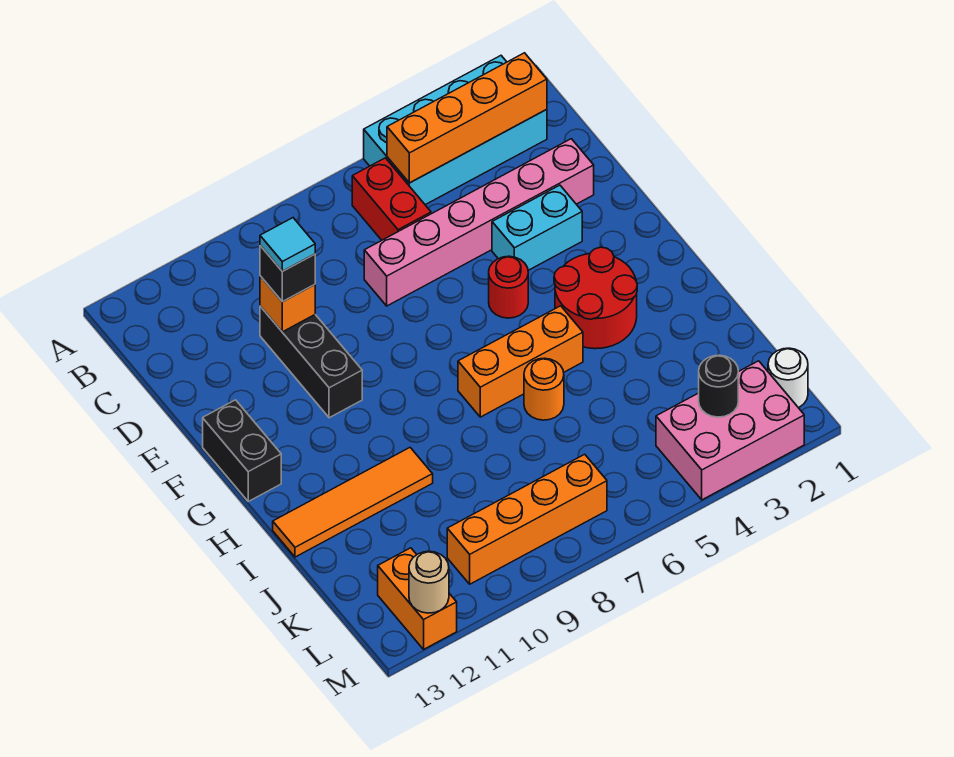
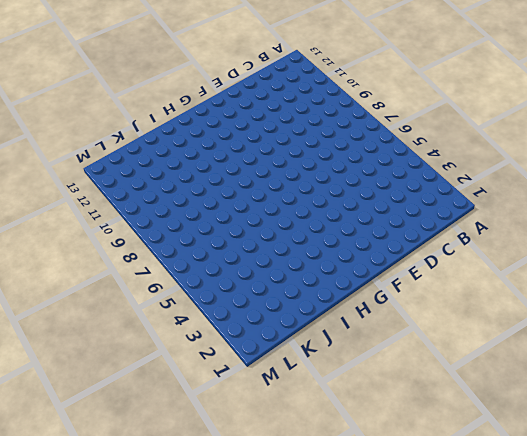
none -> cyan brick A2:B5 level 1
none -> red brick B6:C6 level 1
none -> pink brick D2:D7 level 1

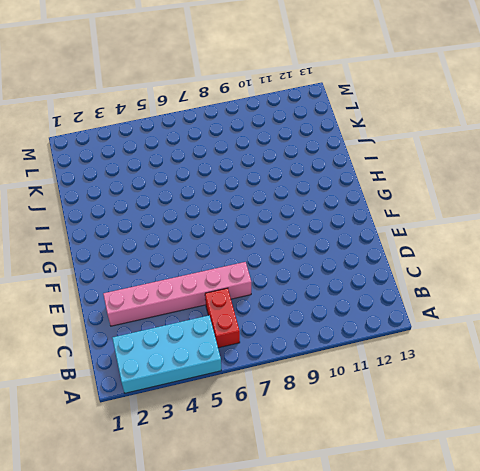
none -> black brick D10:F10 level 1
none -> cyan brick E3:E4 level 1
none -> red round brick F5 level 1

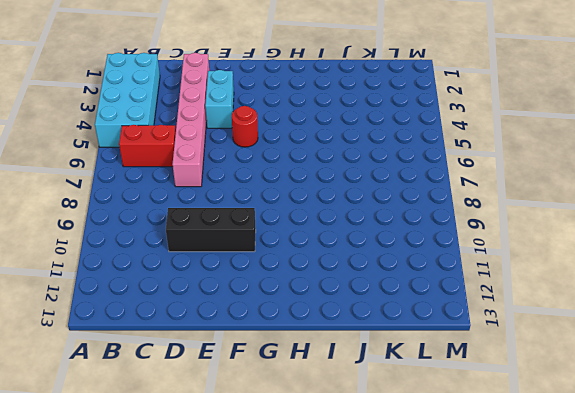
none -> black brick F13:G13 level 1
none -> red round brick G3:H4 level 1
none -> orange brick H5:H7 level 1

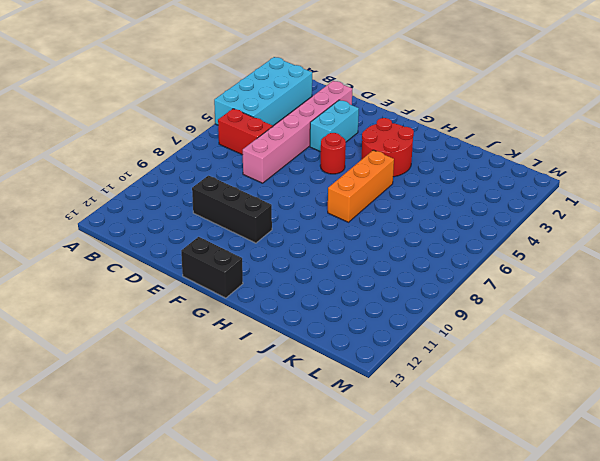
none -> orange round brick I6 level 1
none -> orange tile I10:I13 level 1
none -> white round brick L1 level 1

